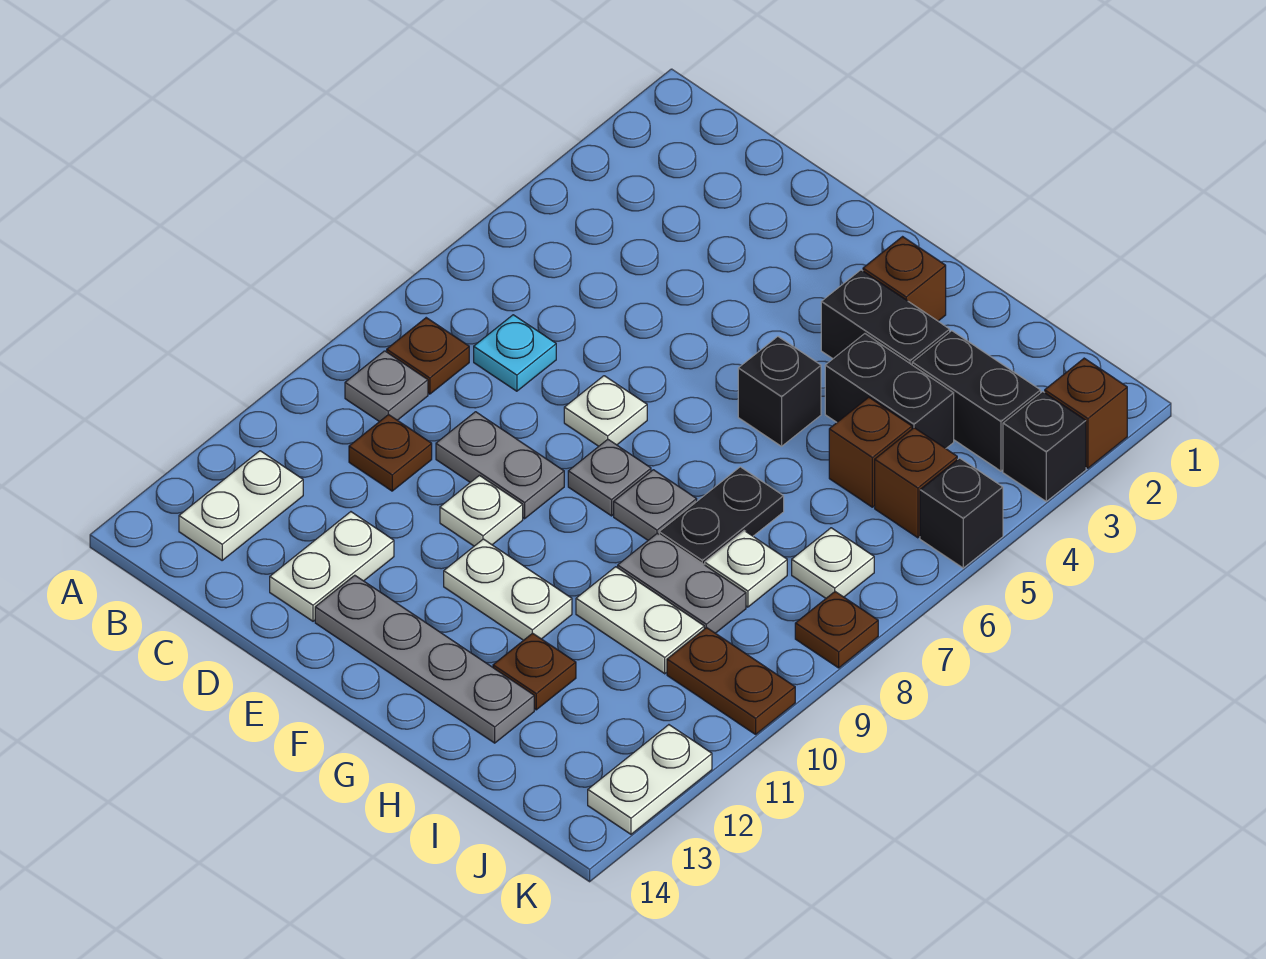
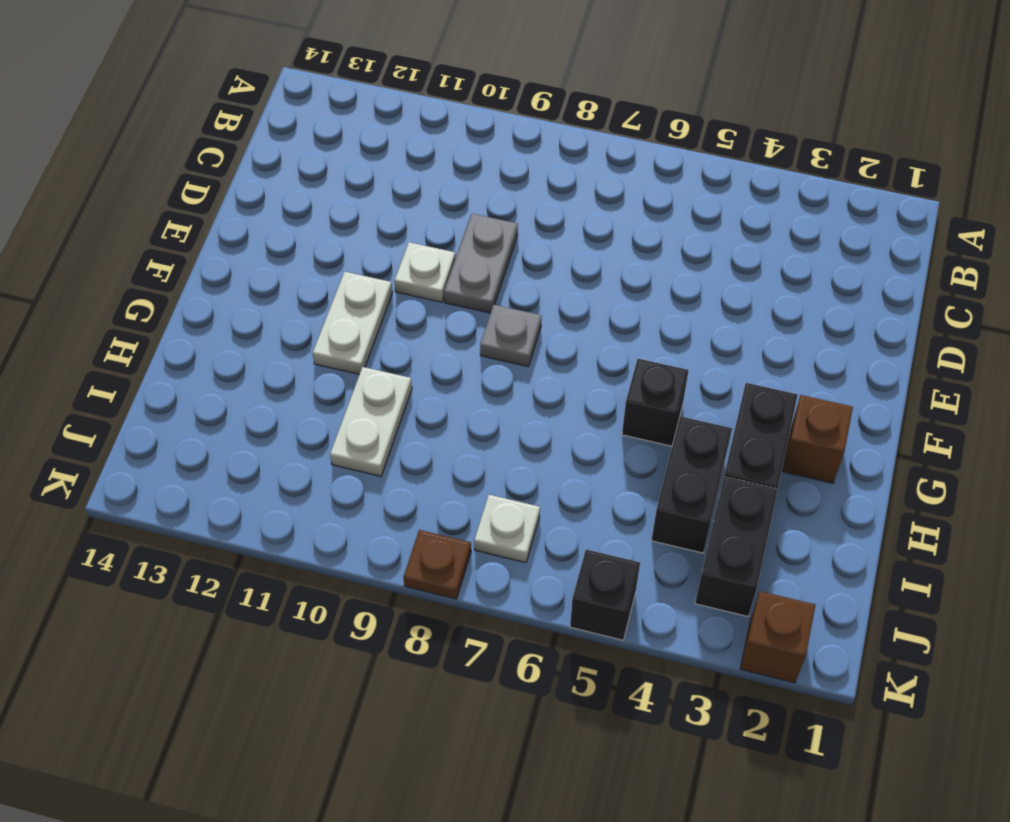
none -> brown plate B8 level 1
none -> grey plate B9 level 1
none -> white plate B12:B13 level 1
none -> cyan plate C7 level 1

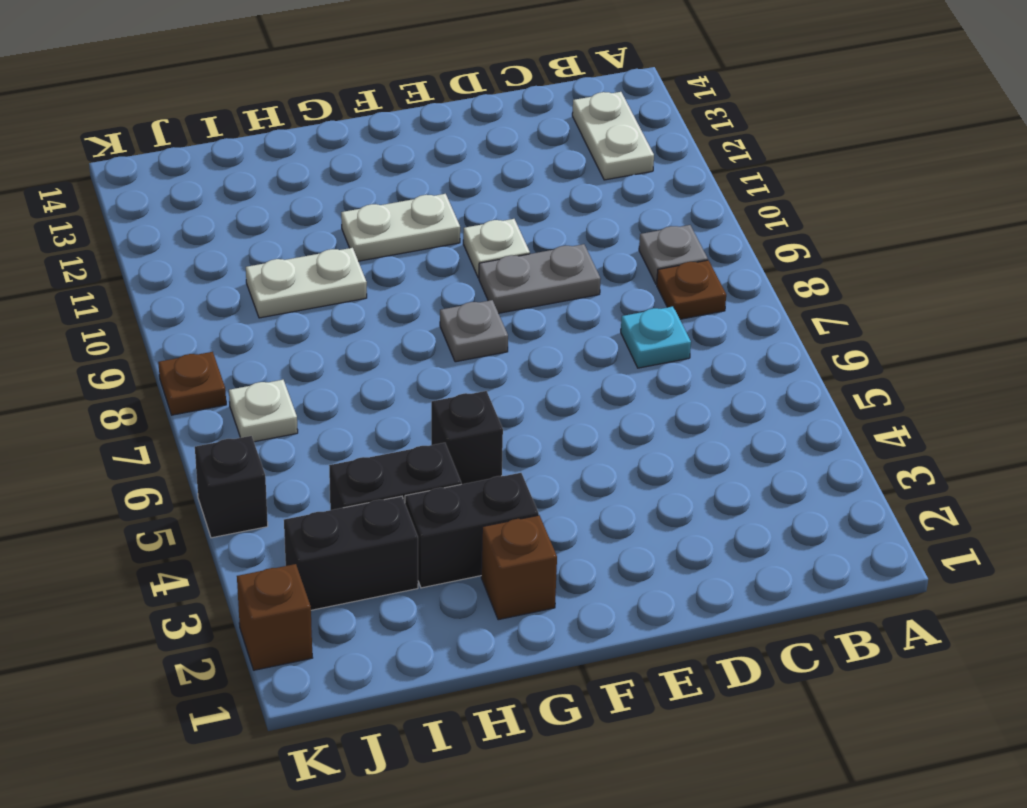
none -> brown plate C10 level 1
none -> white plate D12:D13 level 1
none -> white plate E7 level 1
none -> grey plate E13:H13 level 1

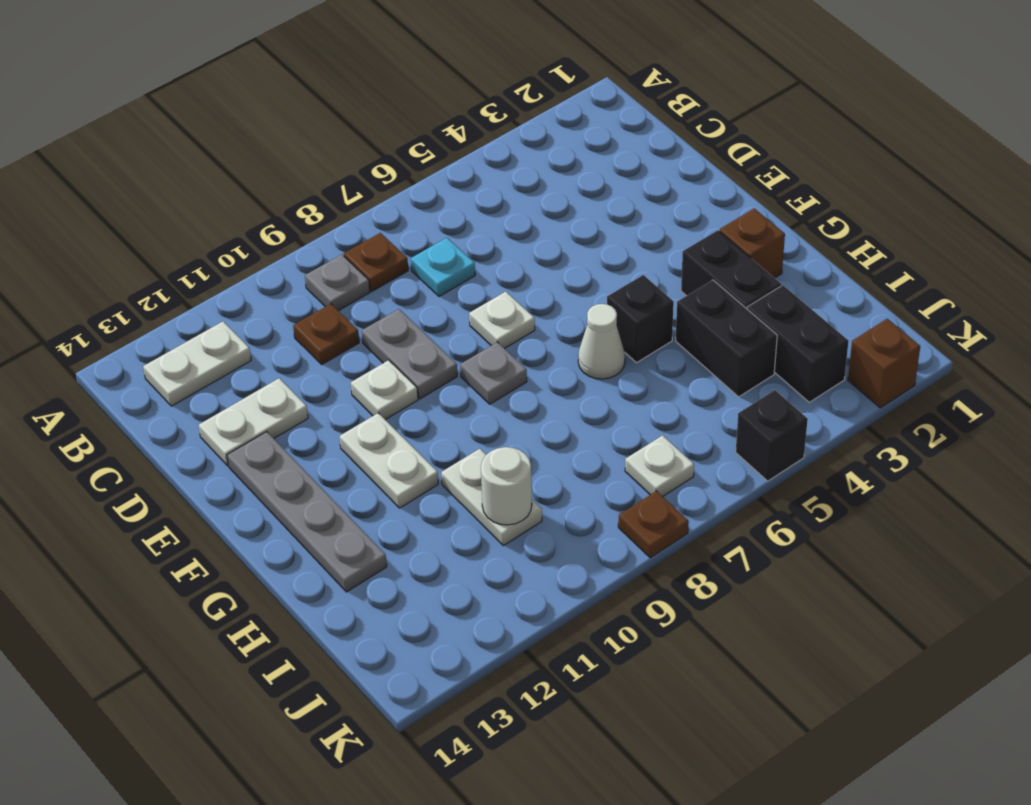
white cone G6 level 1 -> none
white round brick I10 level 2 -> none
none -> grey plate G8 level 1
none -> black plate H7:H8 level 1
none -> grey plate H9:I9 level 1
none -> brown plate H12 level 1

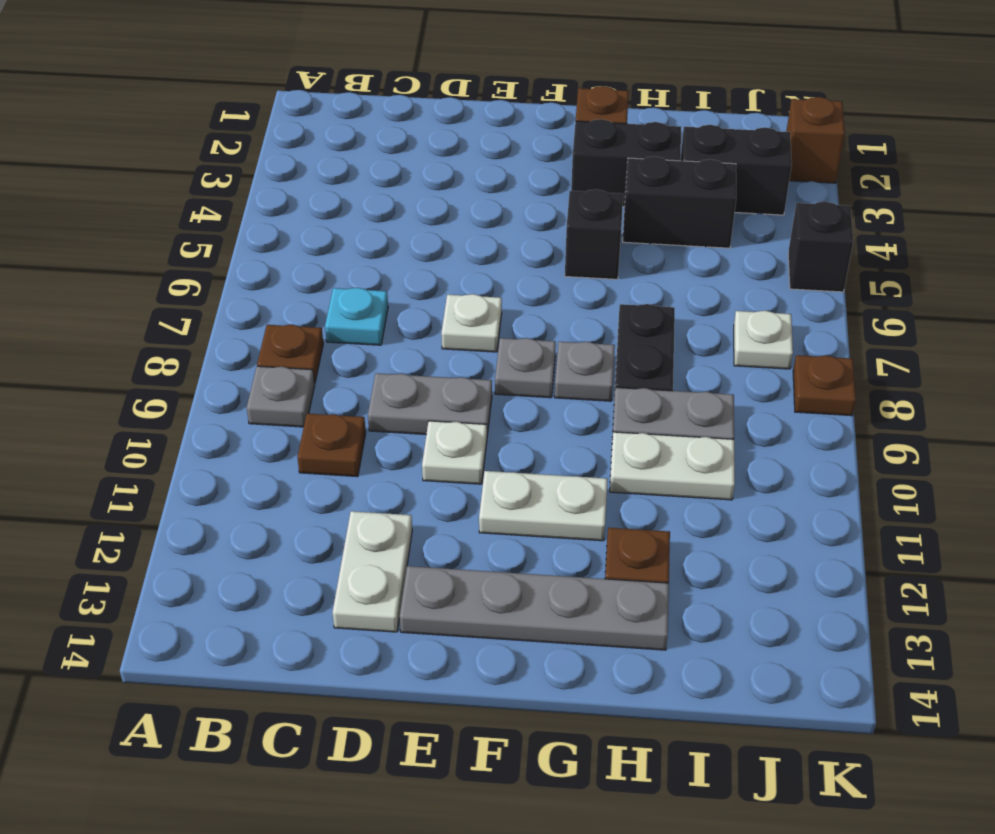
none -> white plate B12:B13 level 1
none -> brown brick I5 level 1
none -> white plate I8 level 1
none -> brown brick J5 level 1

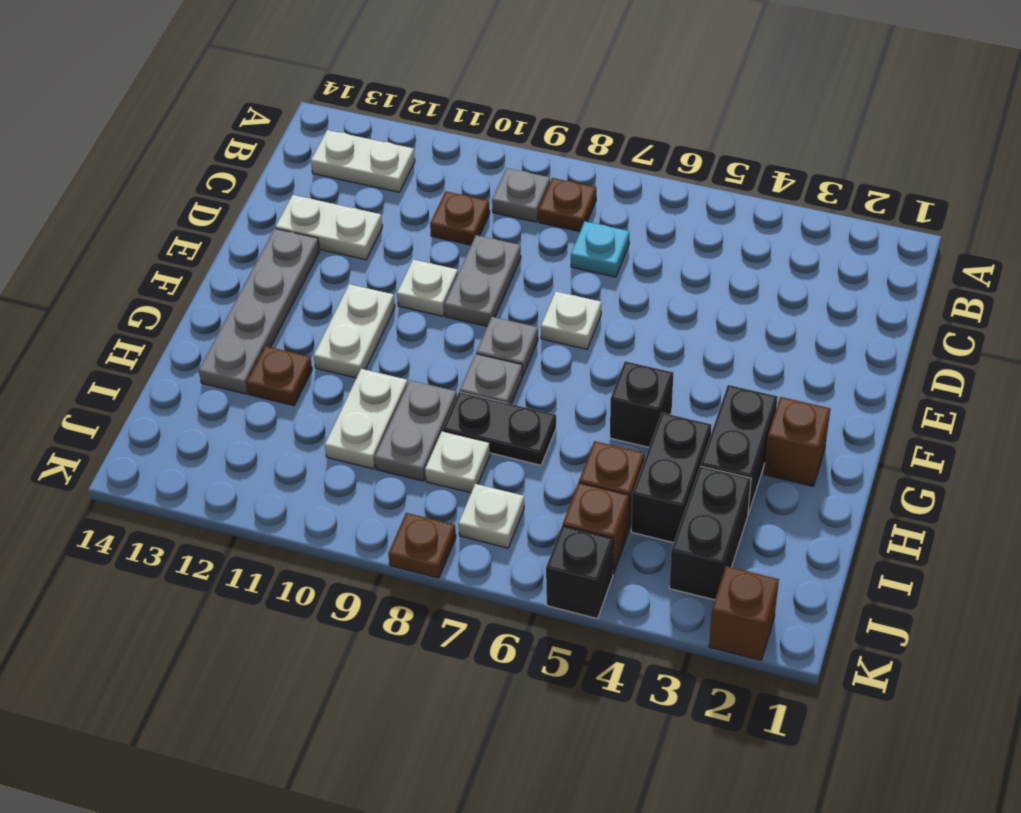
none -> brown plate J10:K10 level 1
none -> black brick K3 level 1
none -> white plate K12:K13 level 1

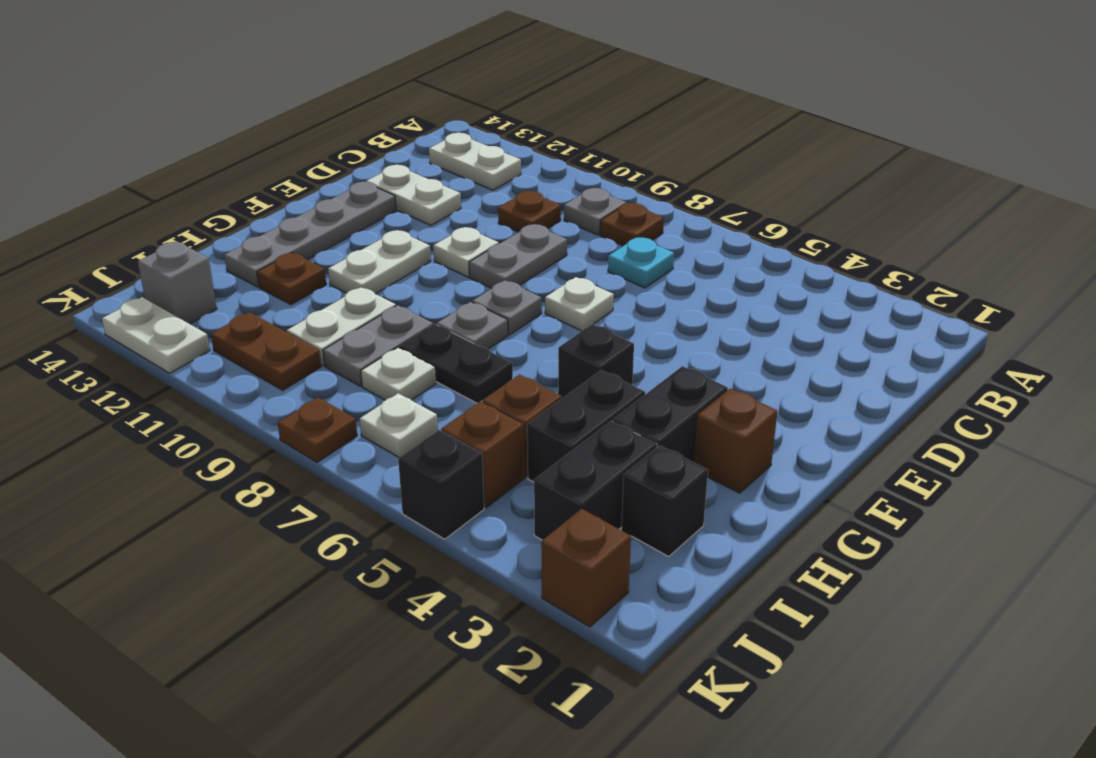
black brick I2 level 1 -> black brick K3 level 1
brown plate J10:J11 level 1 -> brown plate J10:K10 level 1
grey brick J13 level 1 -> none

